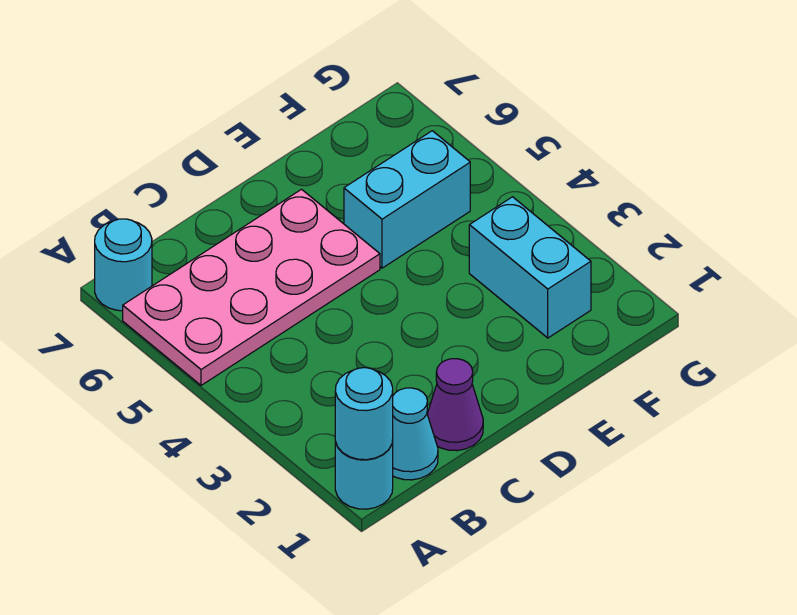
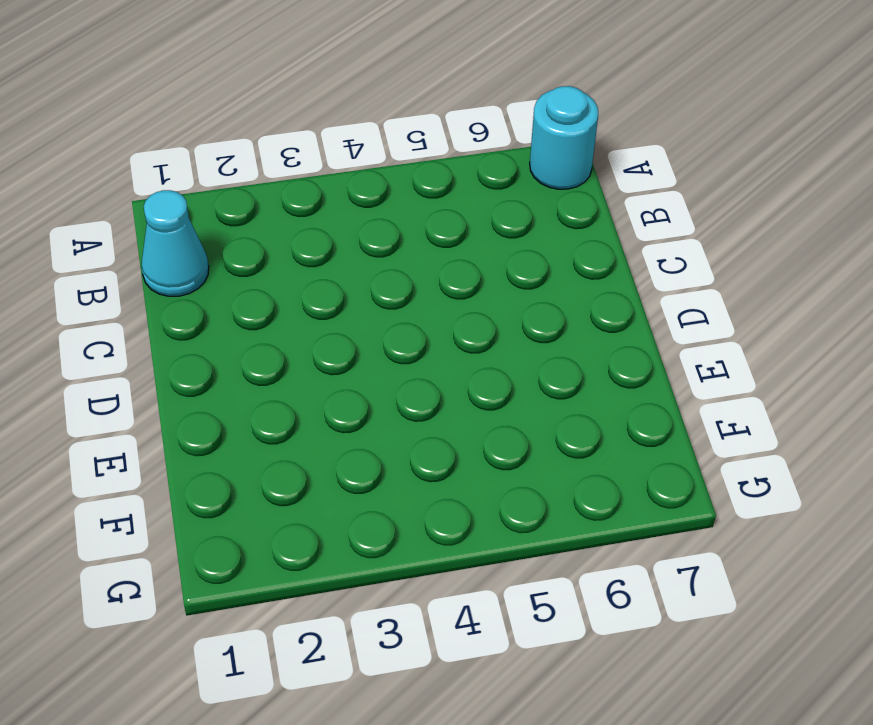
none -> cyan round brick A1 level 1
none -> pink plate A5:D6 level 1

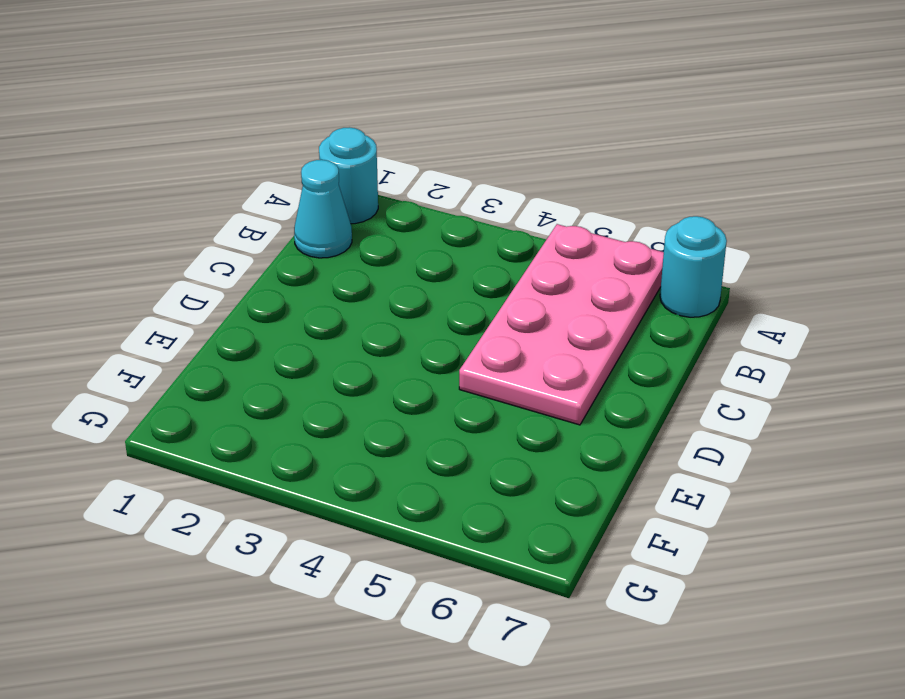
none -> purple cone C1 level 1
none -> cyan brick E5:F5 level 1

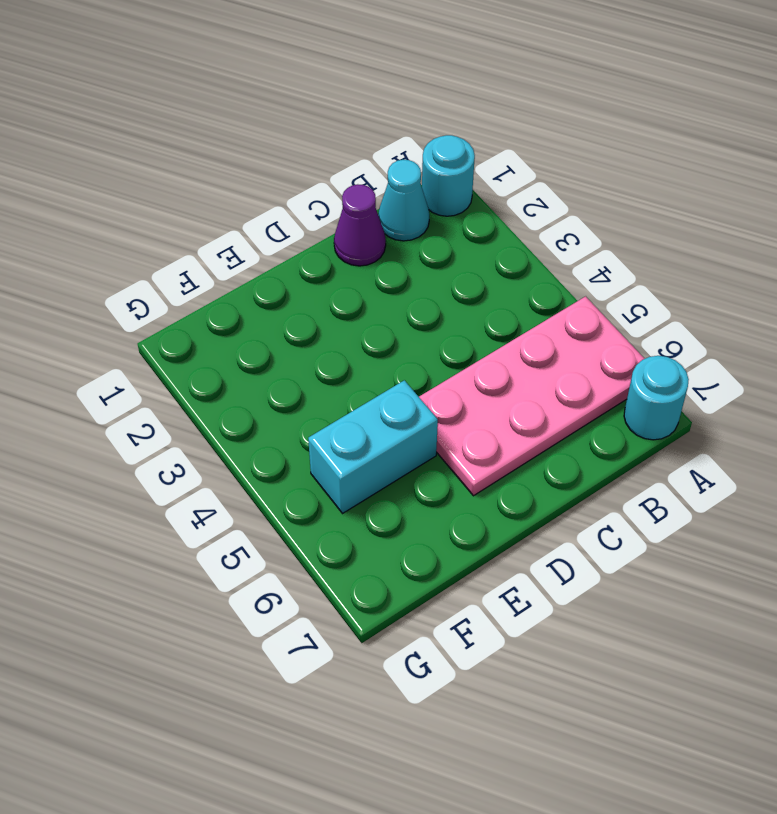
none -> cyan brick F2:F3 level 1
none -> cyan round brick A1 level 2

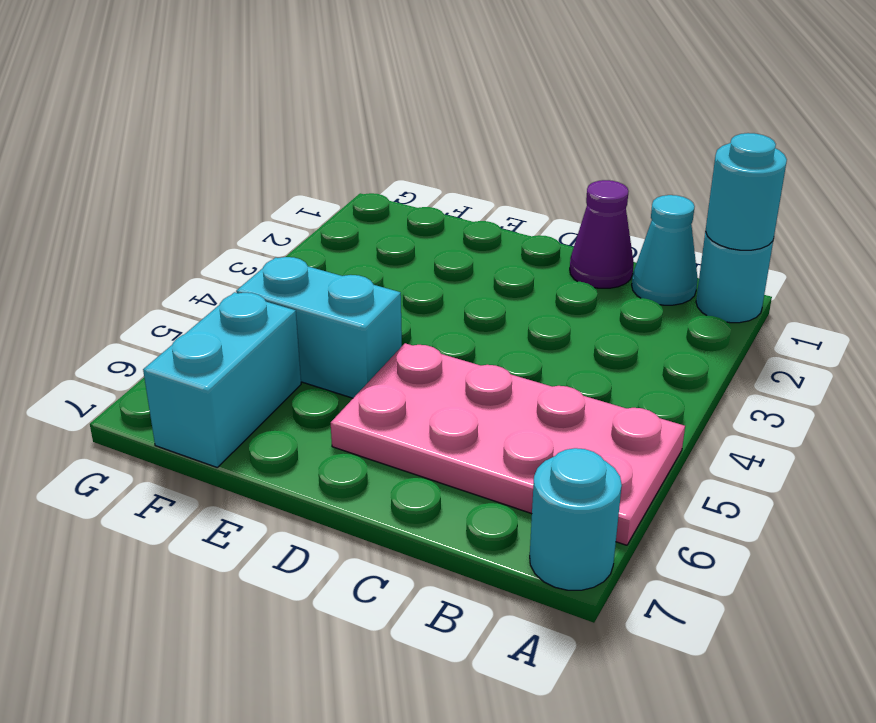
cyan brick F6:F7 level 1 -> cyan brick F2:F3 level 1

